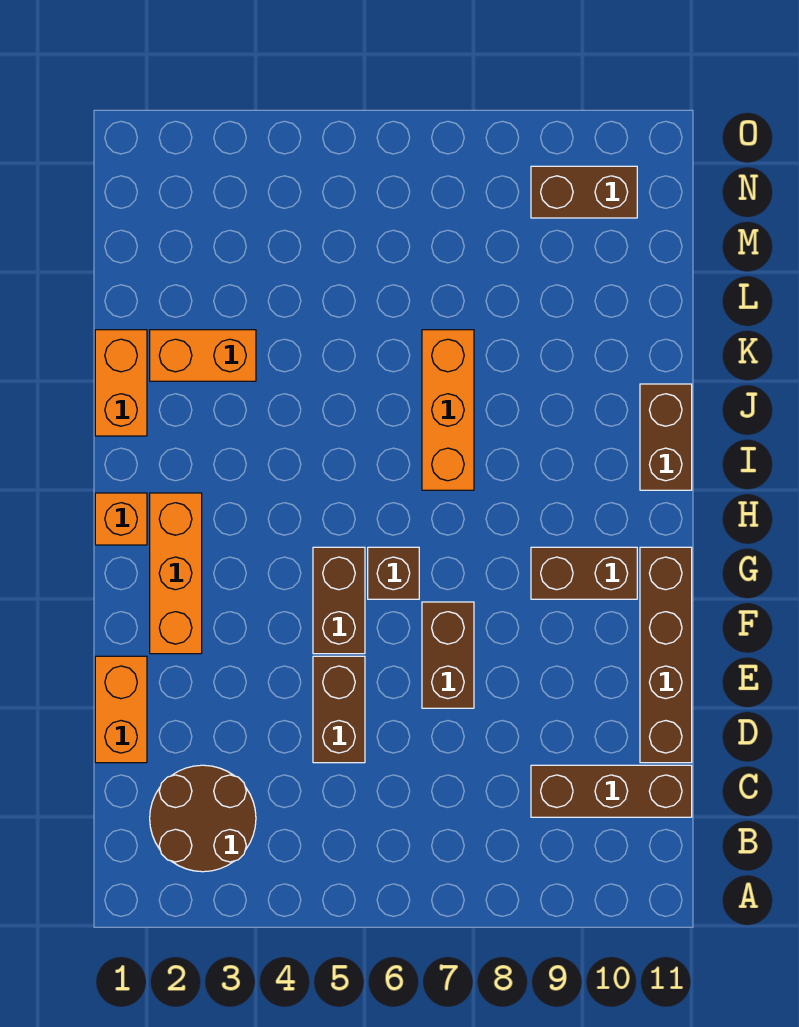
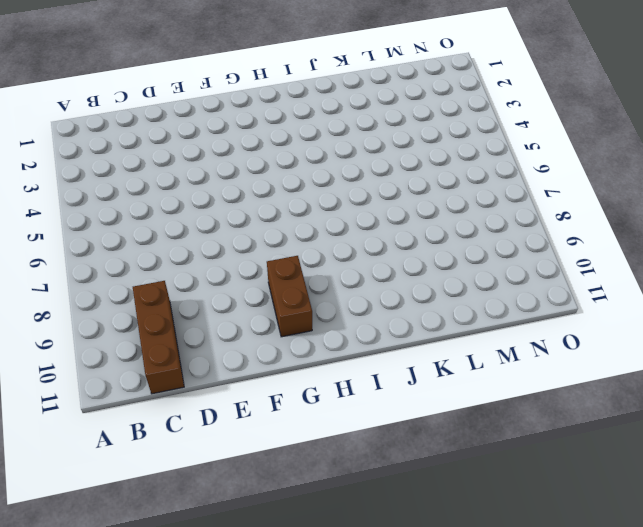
none -> brown round brick B2:C3 level 1
none -> orange brick D1:E1 level 1
none -> brown brick D5:E5 level 1

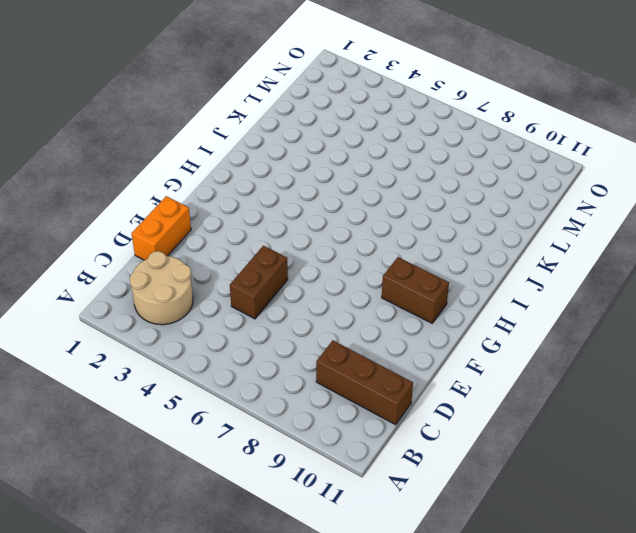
tan round brick B2:C3 level 1 -> brown round brick B2:C3 level 1
none -> brown brick D11:G11 level 1
none -> brown brick E7:F7 level 1
none -> orange brick F2:H2 level 1

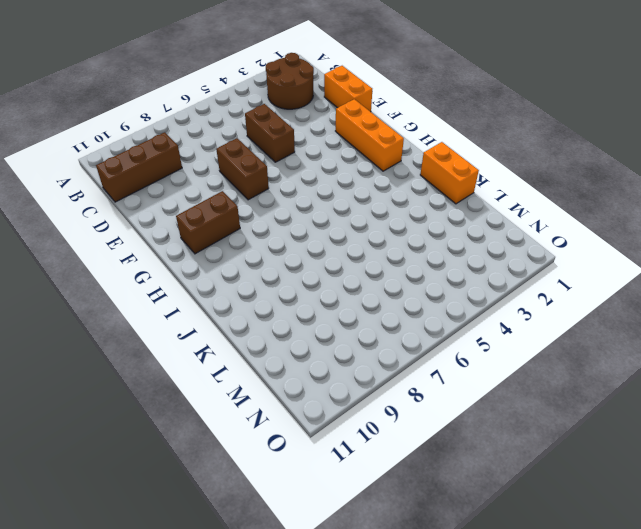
none -> brown brick D11:G11 level 1
none -> brown brick F5:G5 level 1
none -> brown brick G6 level 1

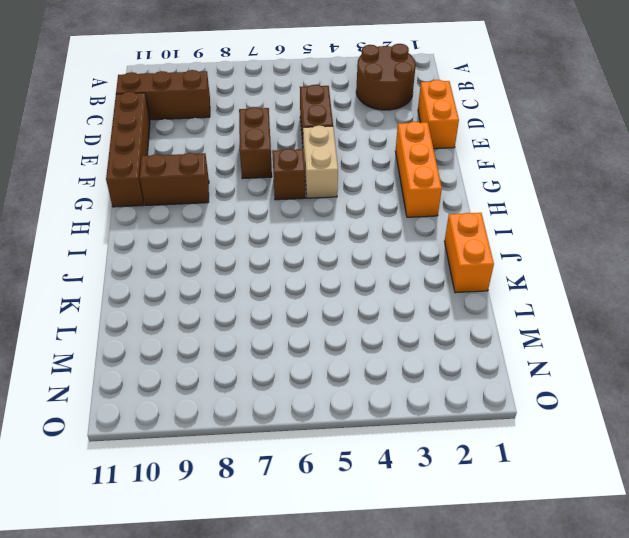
tan brick F5:G5 level 1 -> brown brick F5:G5 level 1
none -> orange brick H1 level 1
none -> orange brick I7:K7 level 1
none -> brown brick I11:J11 level 1

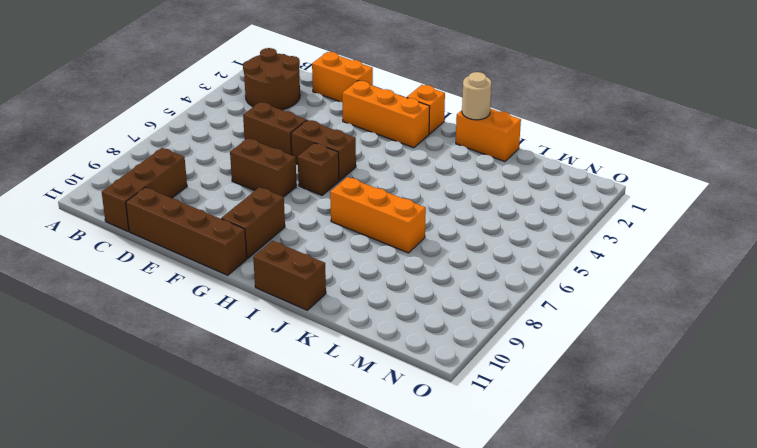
tan round brick J1 level 2 -> none
none -> orange brick K2:K3 level 1
none -> brown brick N9:N10 level 1

